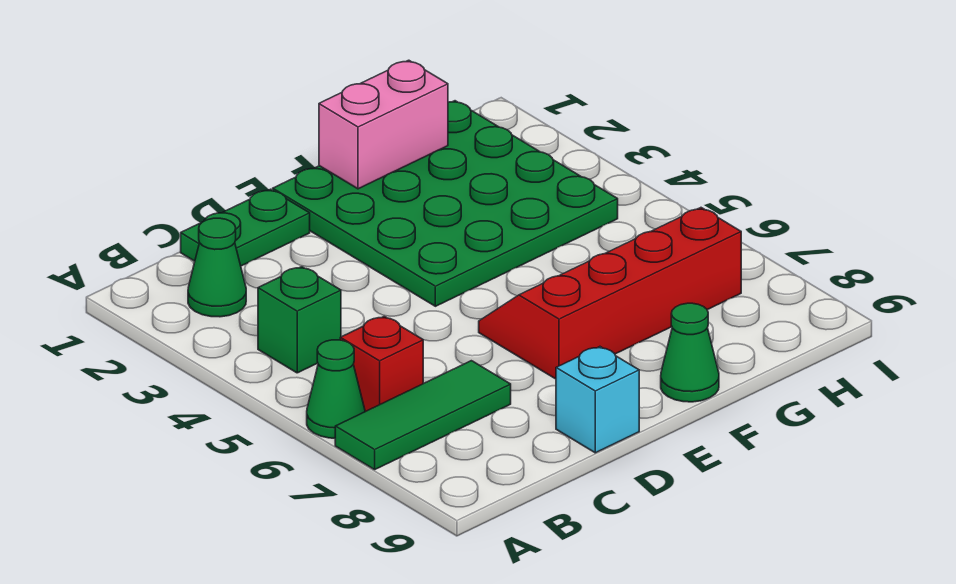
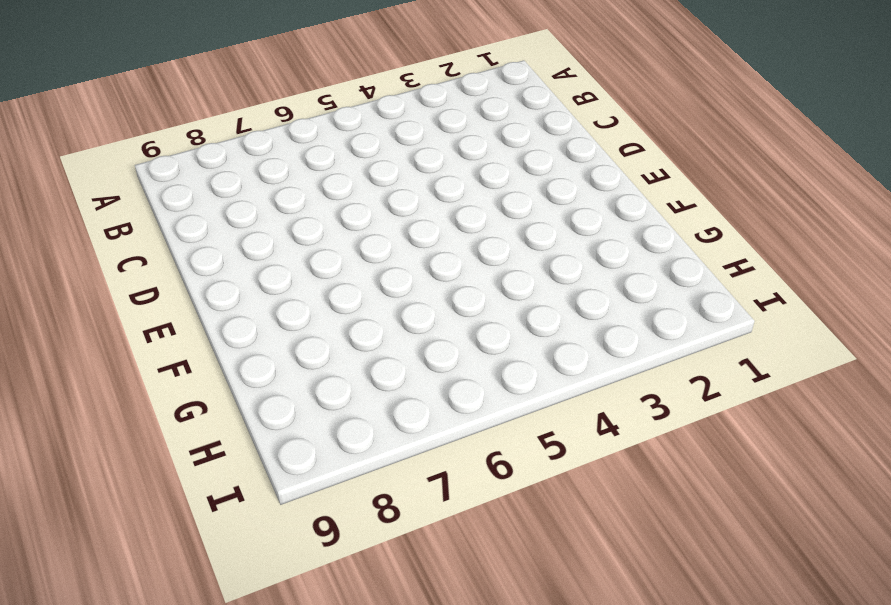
none -> green cone A6 level 1
none -> green tile A7:C7 level 1

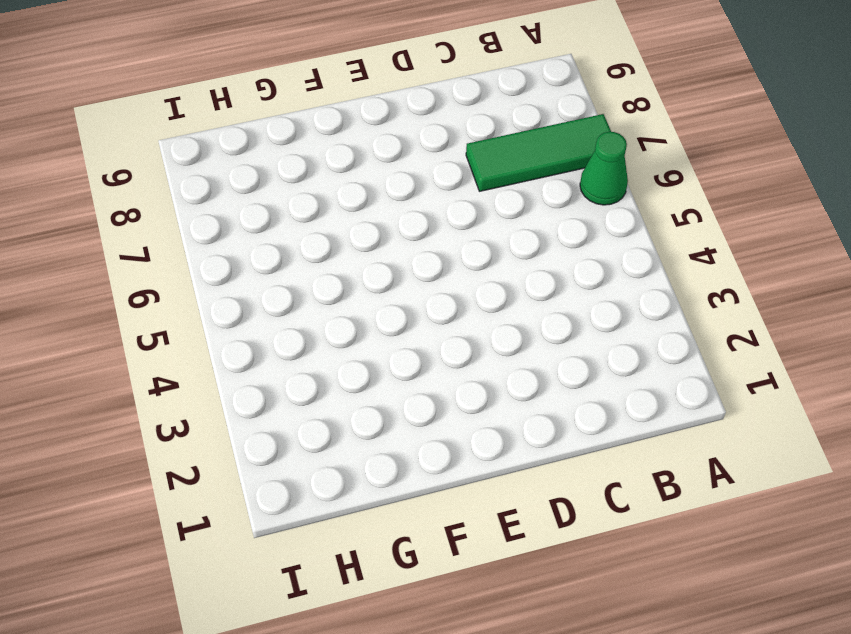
none -> green cone B2 level 1
none -> green brick B4 level 1

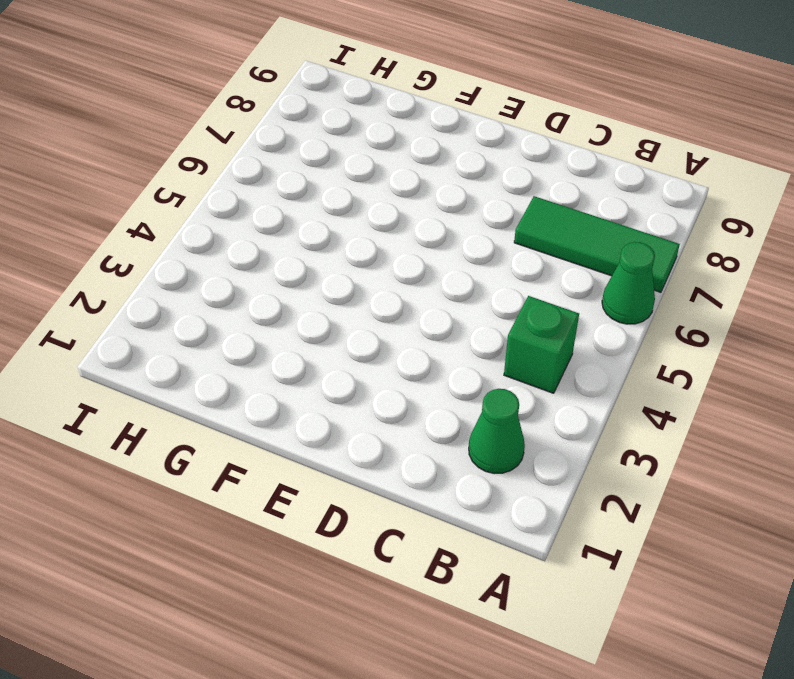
none -> red brick B6 level 1
none -> green plate C1:D1 level 1

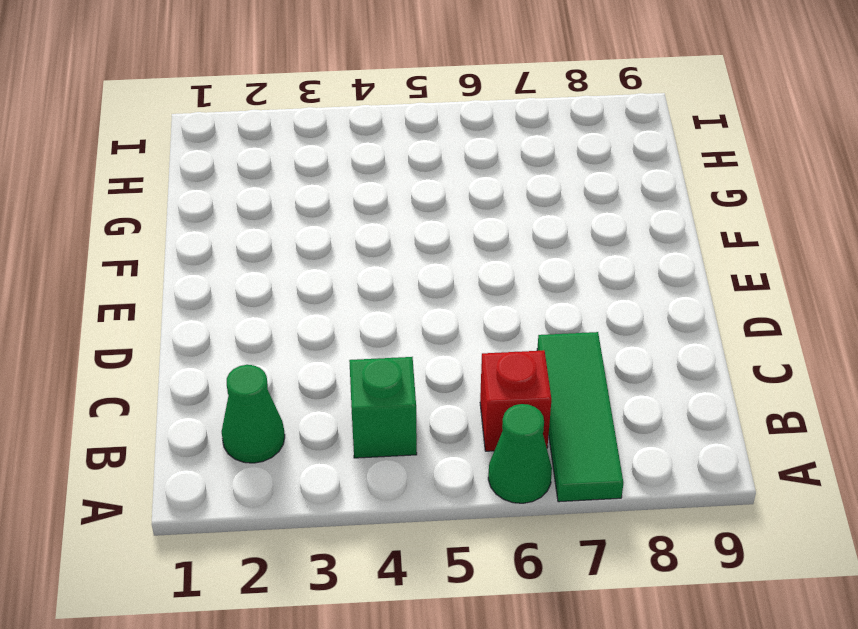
none -> green plate C1:D1 level 1
none -> cyan brick D9 level 1

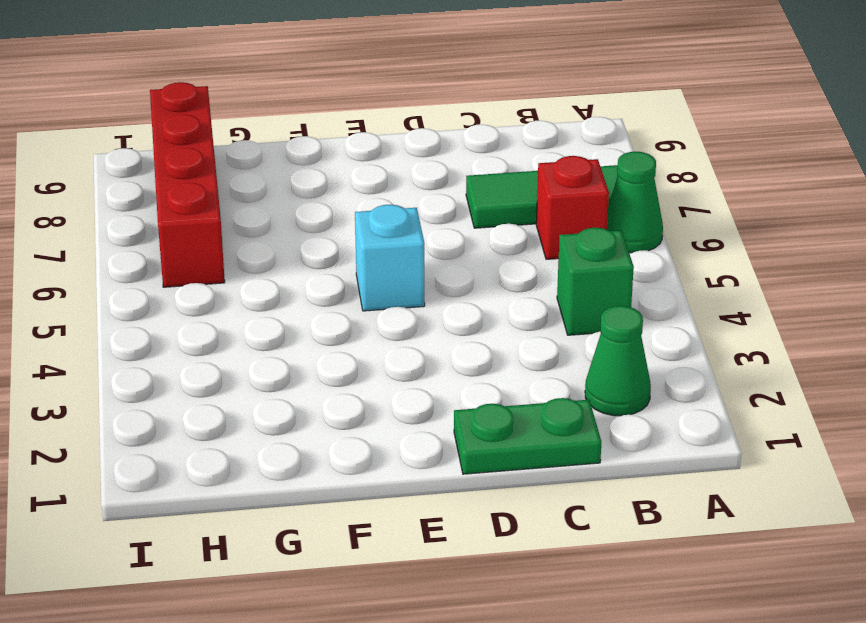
cyan brick E5 level 1 -> cyan brick D9 level 1
red brick H6:H9 level 1 -> red slope E6:H7 level 1 top 7
none -> green plate E1:H4 level 1
none -> green cone F9 level 1

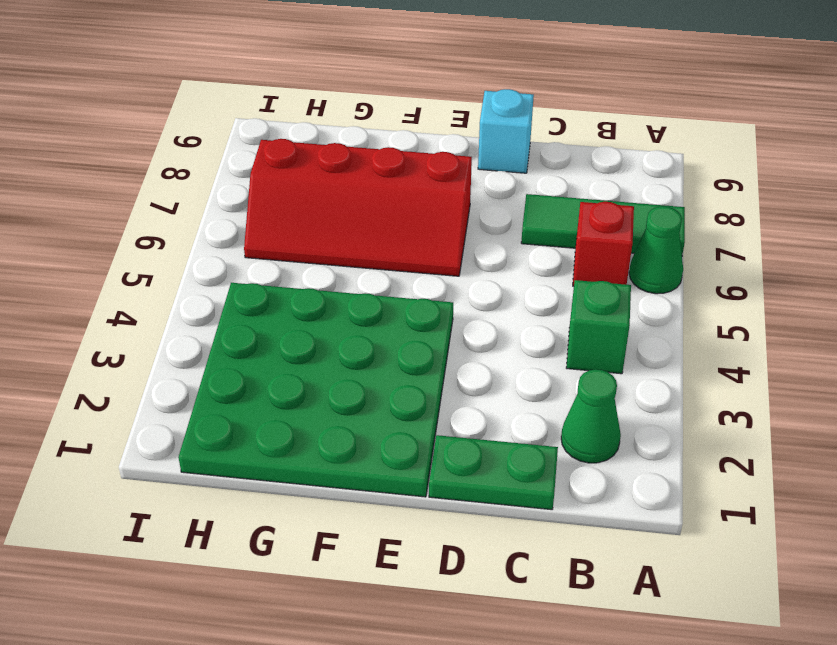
none -> green cone F9 level 1
none -> pink brick F1:G1 level 2

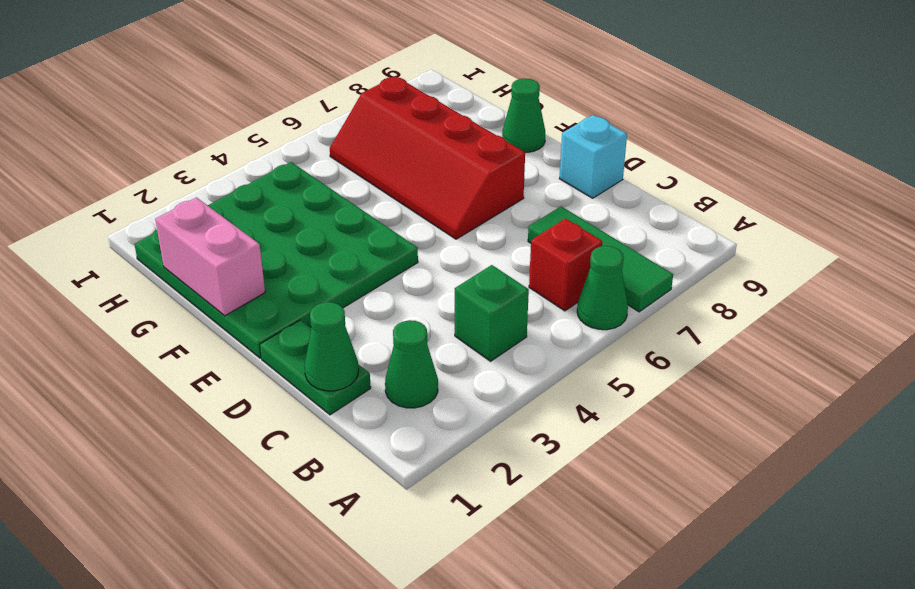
green cone C1 level 2 -> none

